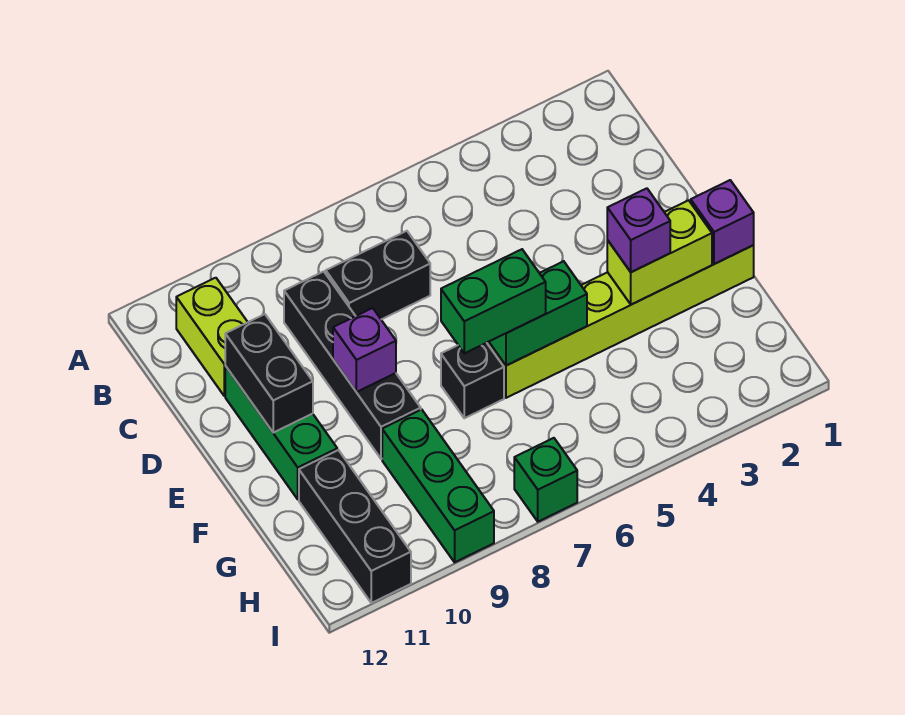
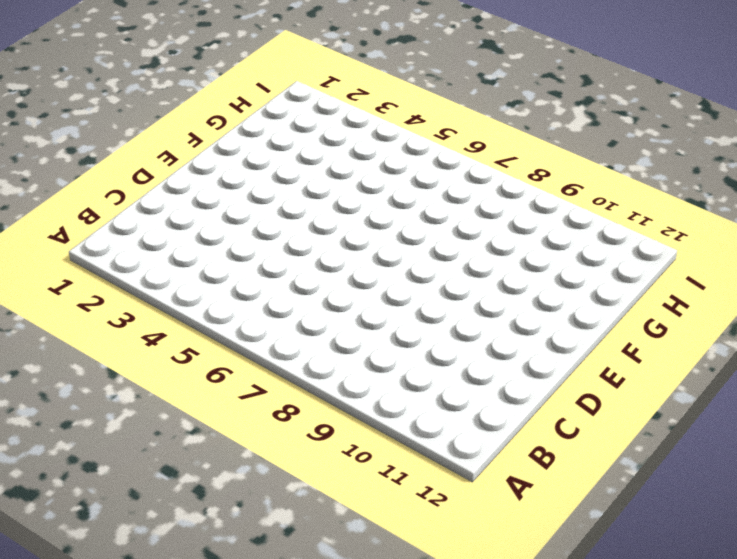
none -> lime brick B11:C11 level 1
none -> black brick C7:C8 level 1
none -> black brick C9:F9 level 1

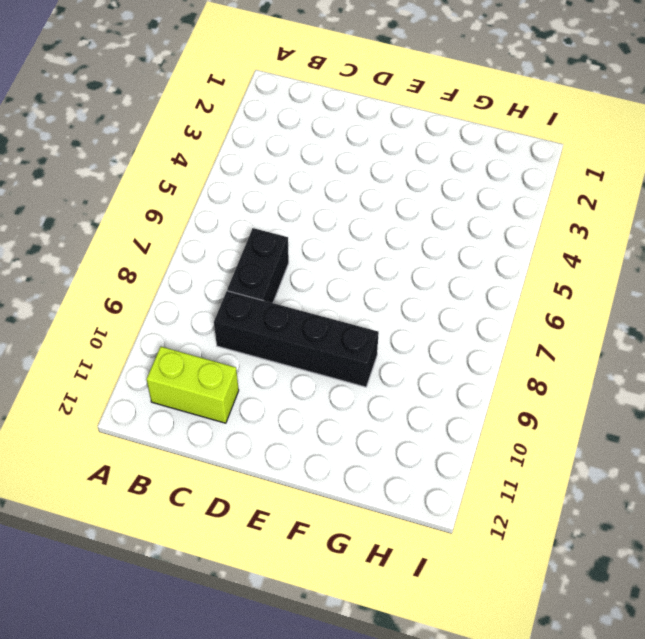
none -> green brick D11:F11 level 1
none -> lime brick F1:F6 level 1
none -> black brick F7 level 1

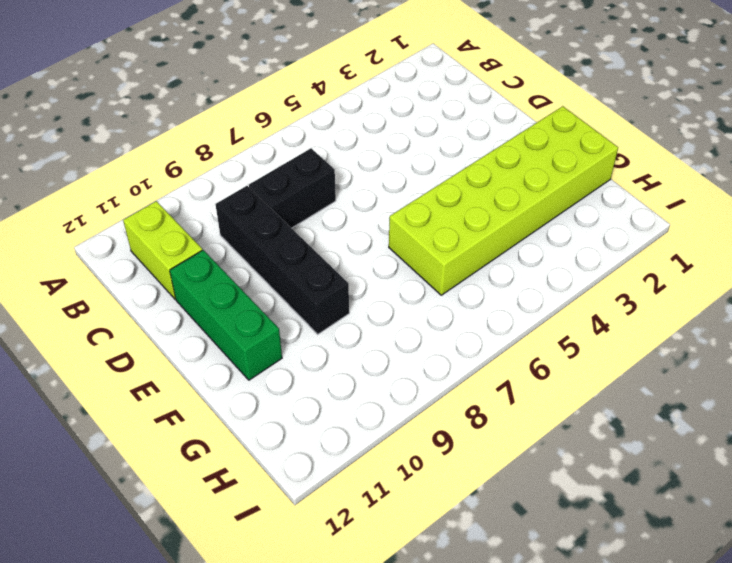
lime brick F1:G6 level 1 -> lime brick F1:F6 level 1
none -> black brick F7 level 1
none -> green brick G9:I9 level 1
none -> black brick G11:I11 level 1

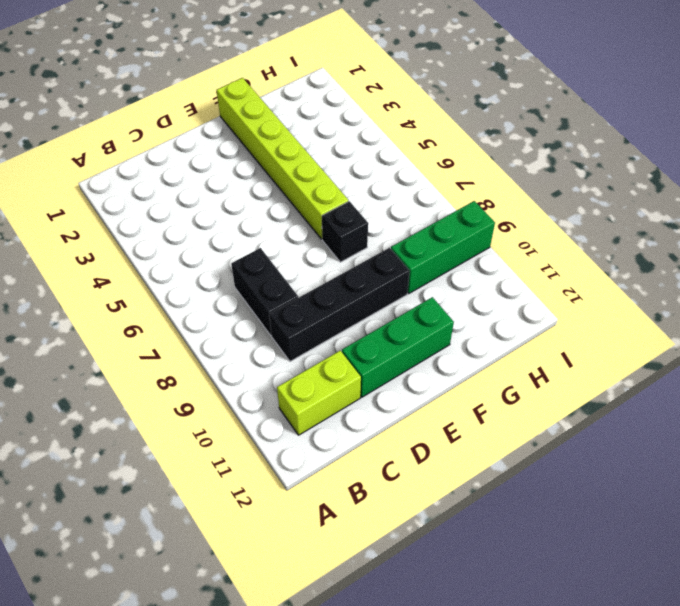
none -> black brick G11:I11 level 1
none -> green brick I7 level 1
none -> black brick D11:E11 level 2

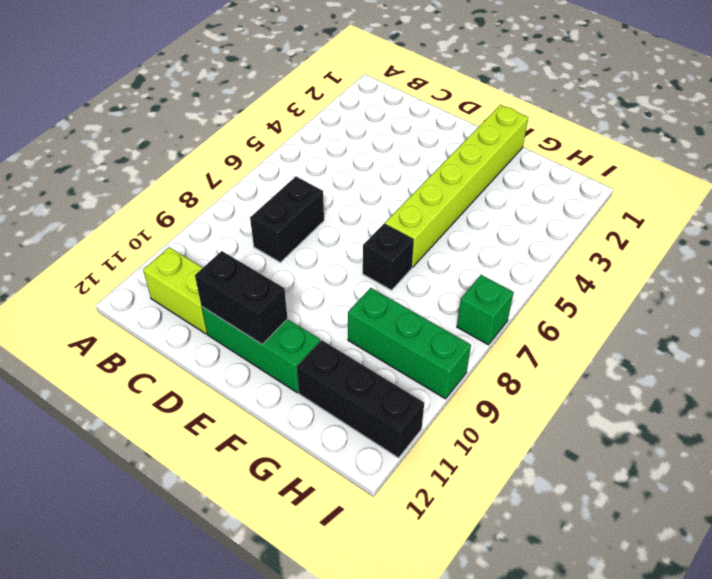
none -> black brick C9:F9 level 1
none -> purple brick E9 level 2
none -> purple brick F1 level 2

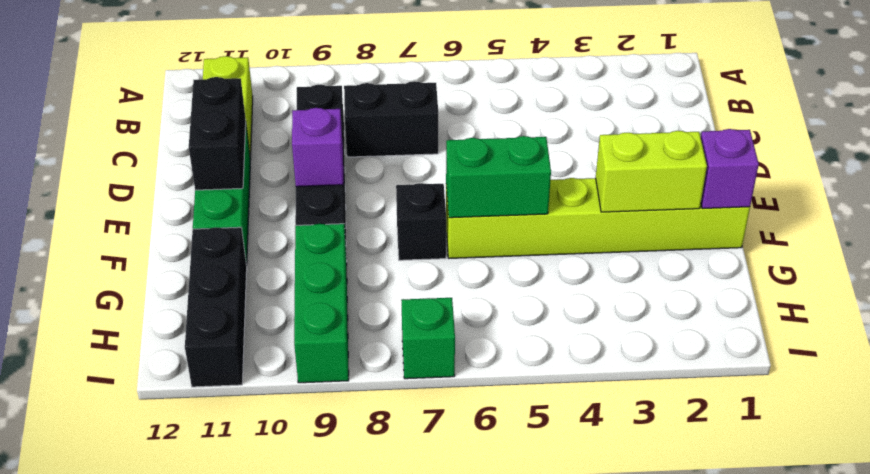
none -> purple brick F3 level 3
none -> green brick F6:F7 level 3

